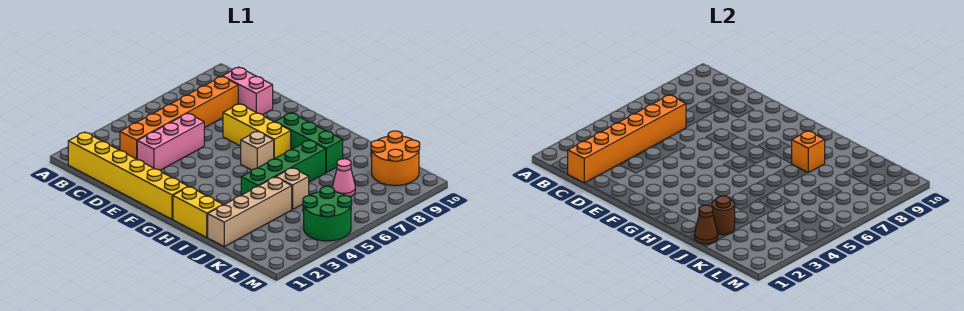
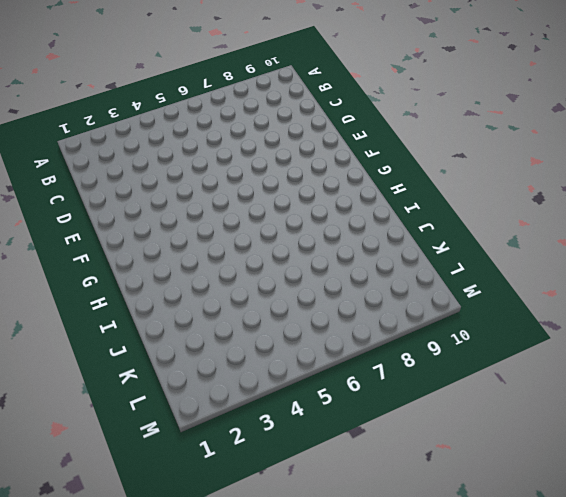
none -> yellow brick B1:G1 level 1
none -> orange brick C3:C8 level 1
none -> pink brick C9:D9 level 1

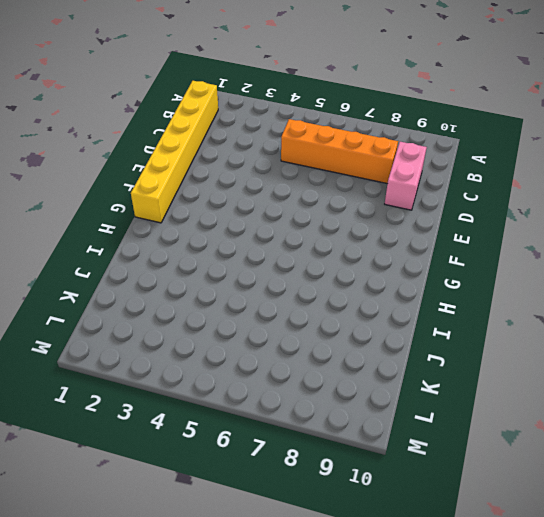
orange brick C5:C8 level 1 -> orange brick C3:C8 level 1
none -> pink brick D3:D5 level 1
none -> yellow brick E7:G7 level 1
none -> tan brick G6 level 1

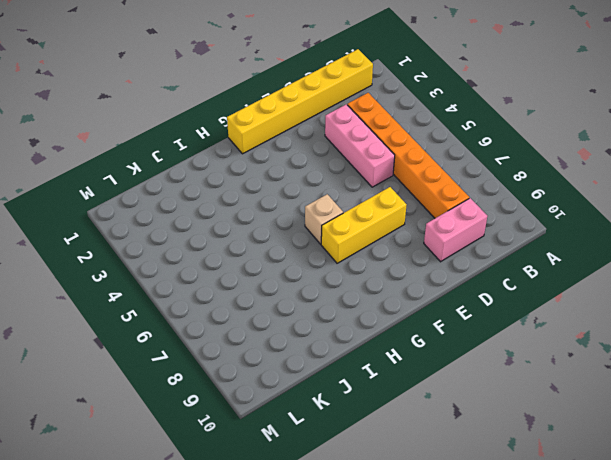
none -> green brick G8:I8 level 1
none -> yellow brick H1:I1 level 1
none -> green brick I4:I7 level 1

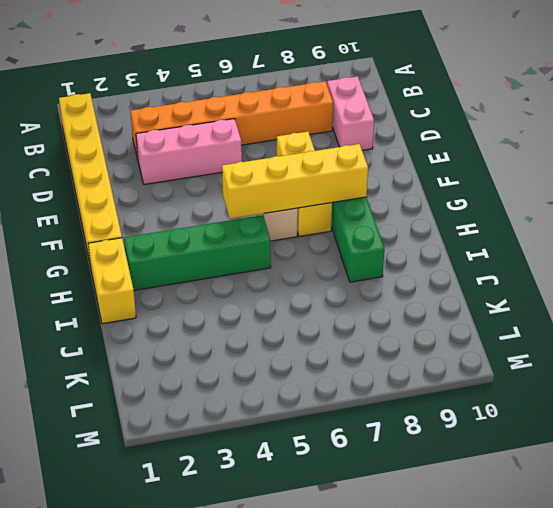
yellow brick G5:G8 level 2 -> none
green brick H2:H5 level 1 -> green brick I4:I7 level 1
none -> tan brick J1:J4 level 1
none -> tan brick J5 level 1
none -> pink cone K7 level 1

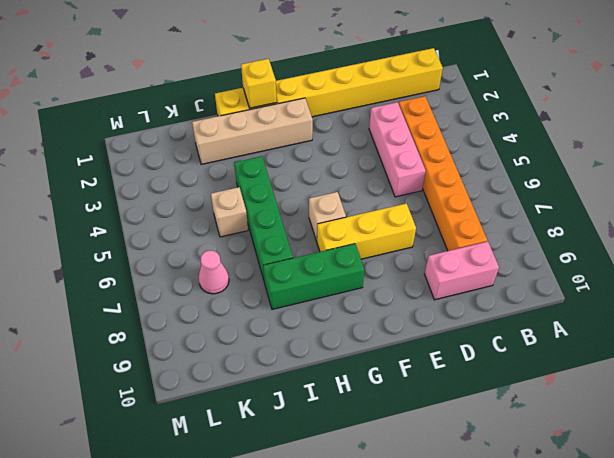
tan brick G2:J2 level 1 -> tan brick J1:J4 level 1
yellow brick H1 level 2 -> none
none -> orange round brick K9:L10 level 1
none -> green round brick L4:M5 level 1
none -> orange brick C1:C6 level 2

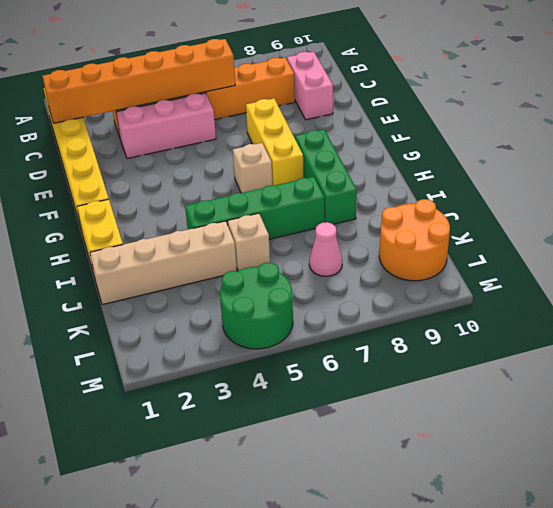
none -> orange brick I8 level 2
none -> brown cone J1 level 2
none -> brown round brick J2 level 2

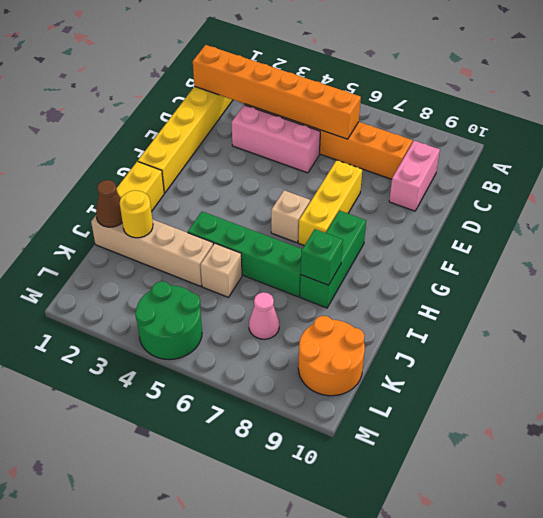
green brick I8 level 2 -> orange brick I8 level 2
yellow round brick J2 level 2 -> brown round brick J2 level 2

